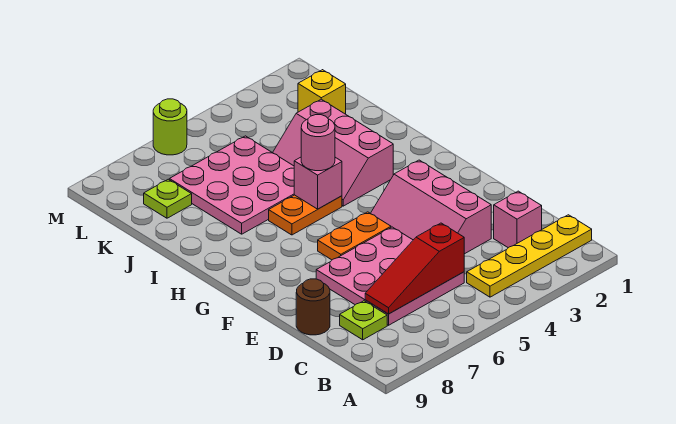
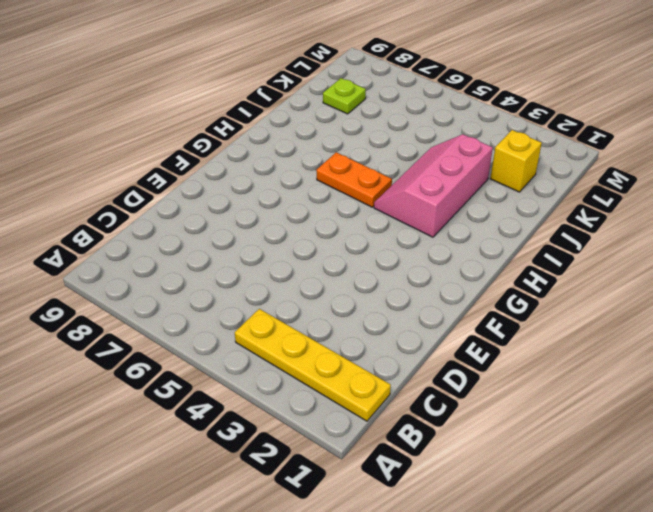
none -> pink brick C2 level 1
none -> pink plate C5:E7 level 1
none -> lime plate C8 level 1

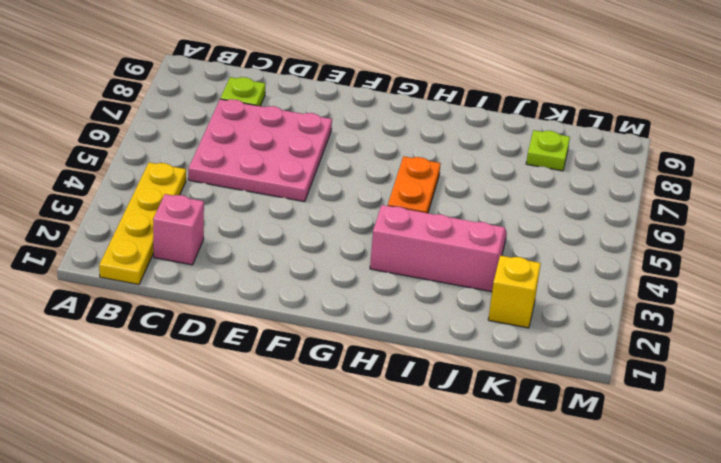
none -> pink slope D3:F4 level 1 top 3
none -> brown round brick D9 level 1
none -> orange plate F5:F6 level 1

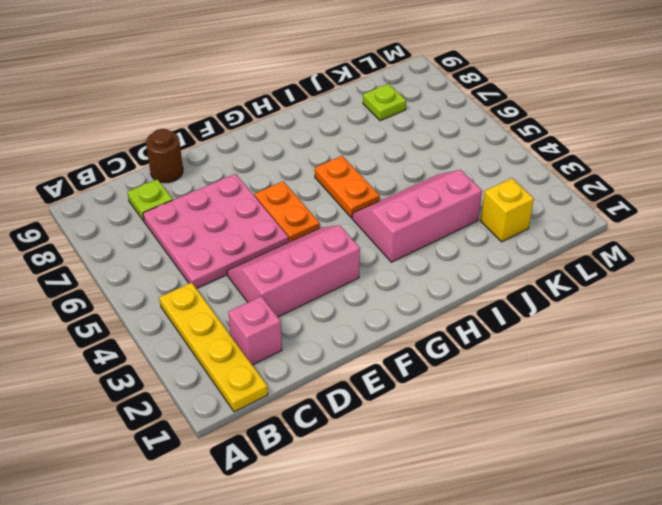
none -> pink plate I5:K7 level 1
none -> lime round brick M6 level 1
none -> red slope C5:C7 level 2 top 5

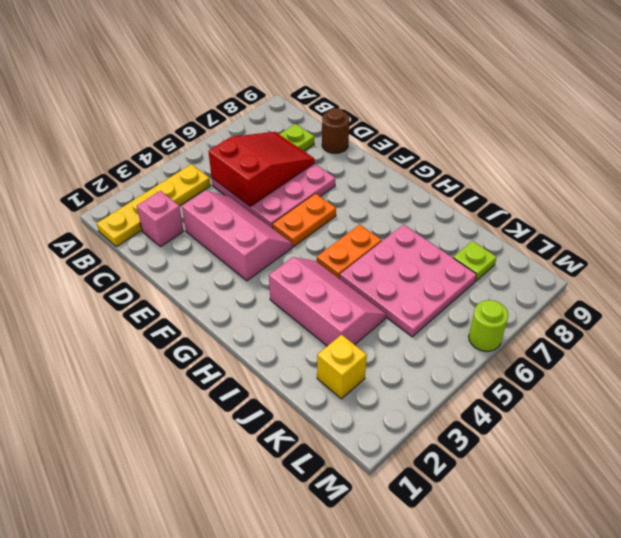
red slope C5:D7 level 2 top 5 -> red slope C5:C7 level 2 top 5
none -> pink brick H5 level 2
none -> pink round brick H5 level 3

